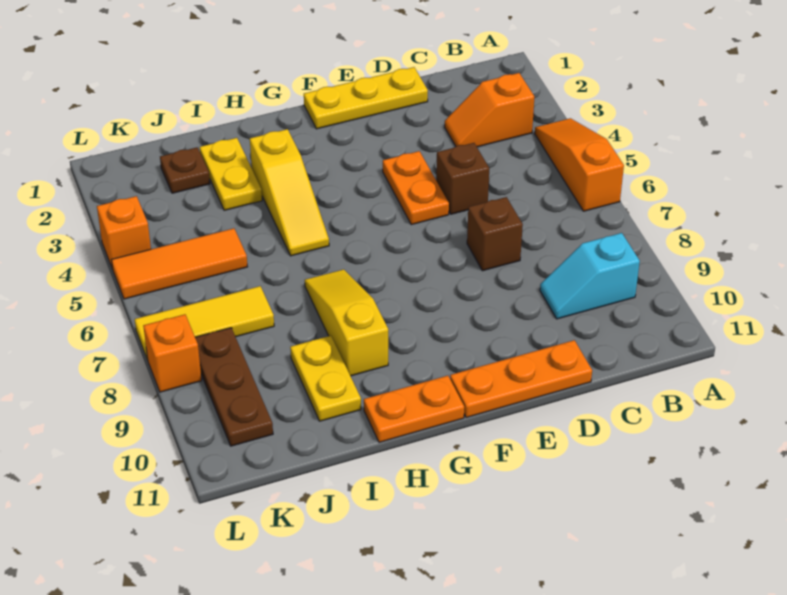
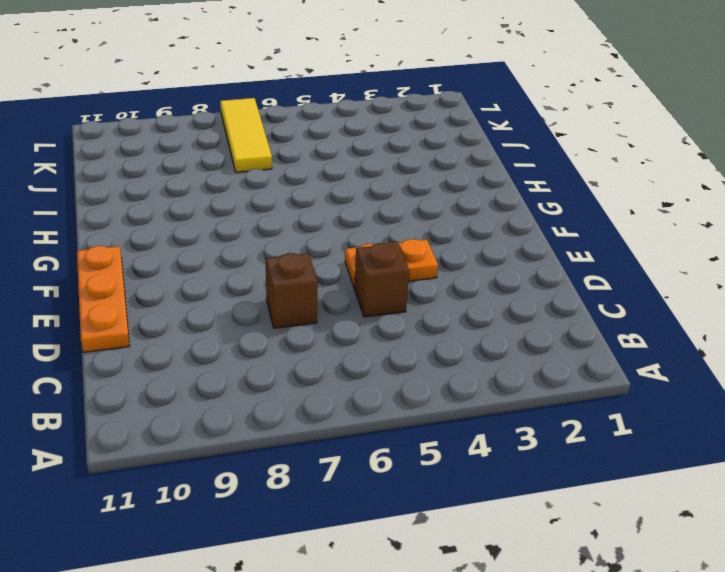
none -> orange slope A4:A6 level 1 top 6
none -> orange slope B3:C3 level 1 top B
none -> cyan slope B9:C9 level 1 top B

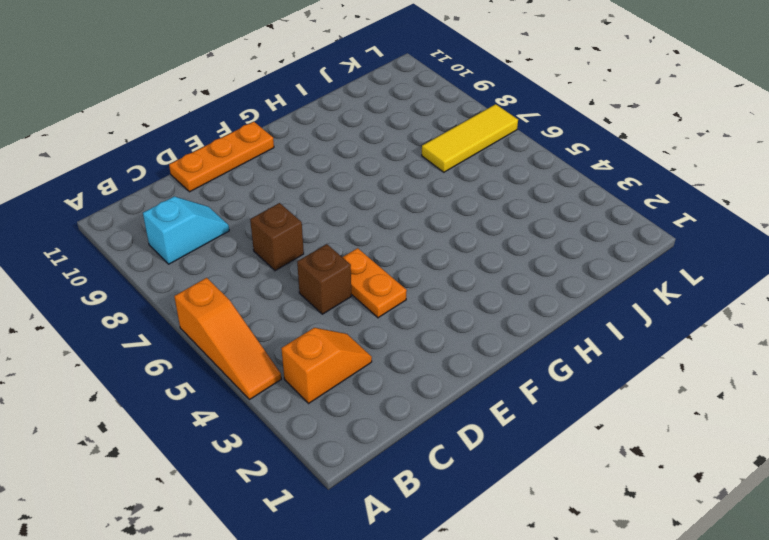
none -> yellow plate D1:F1 level 1
none -> orange plate G11:H11 level 1
none -> yellow slope H3:H5 level 1 top 3

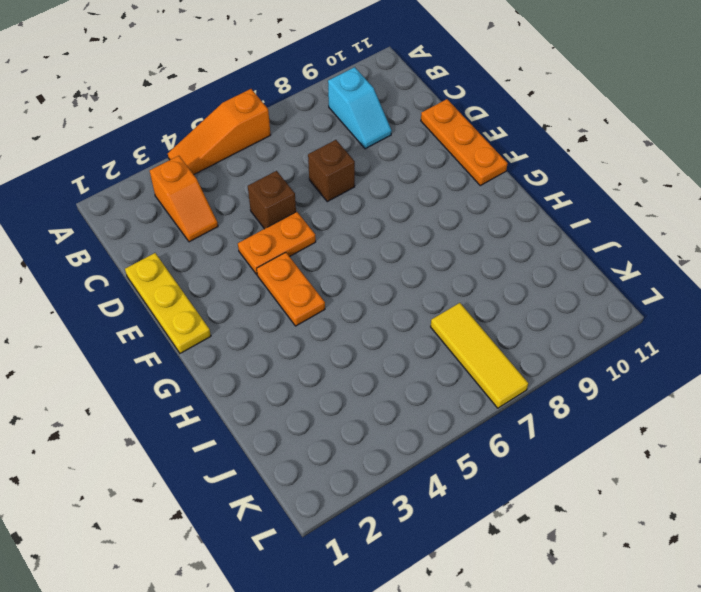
orange plate F4:G4 level 1 -> orange plate G11:H11 level 1
none -> yellow slope H3:H5 level 1 top 3
none -> yellow slope H7:H9 level 1 top 9
none -> yellow plate I2:I3 level 1

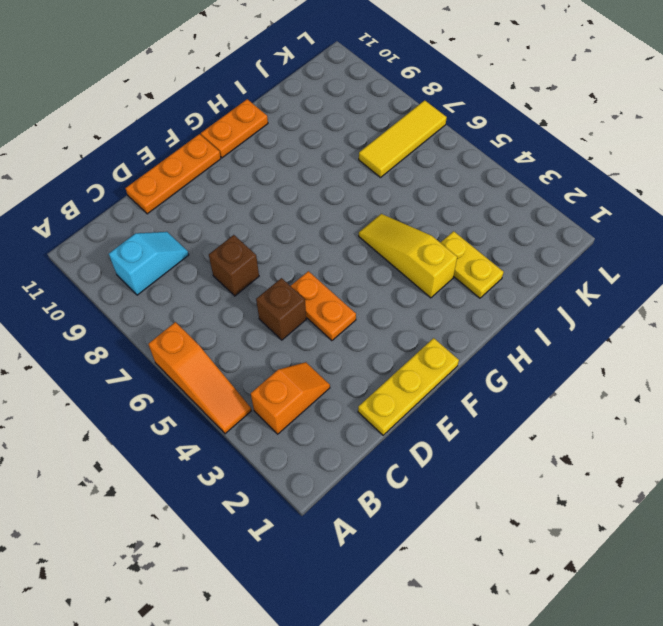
none -> yellow slope H7:H9 level 1 top 9
none -> yellow plate I9:I10 level 1
none -> brown plate J2 level 1

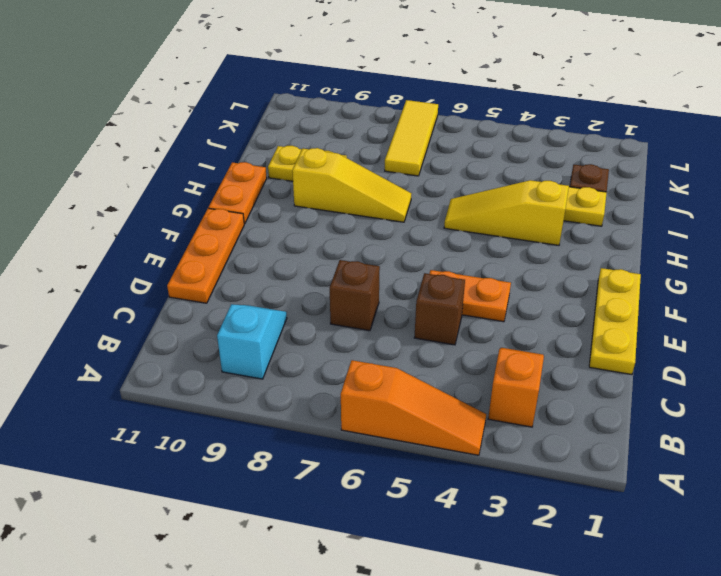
none -> orange tile J5:L5 level 1
none -> brown plate K8:K10 level 1
none -> orange brick L4 level 1

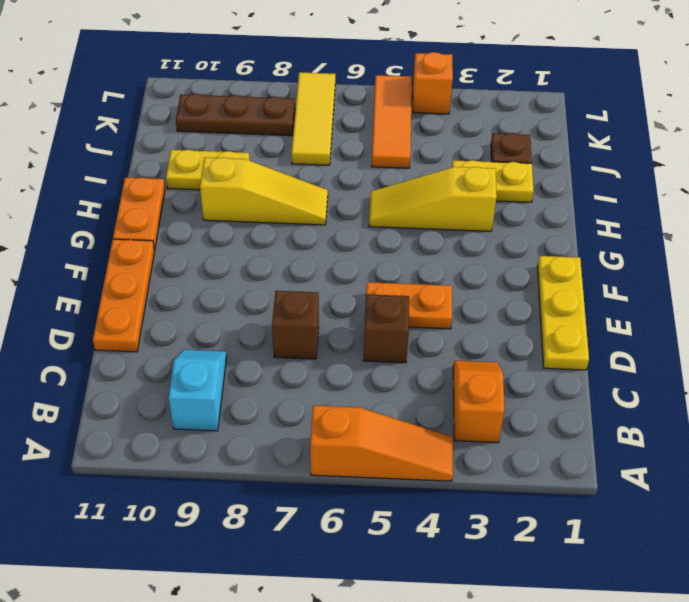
none -> orange brick L8 level 1

